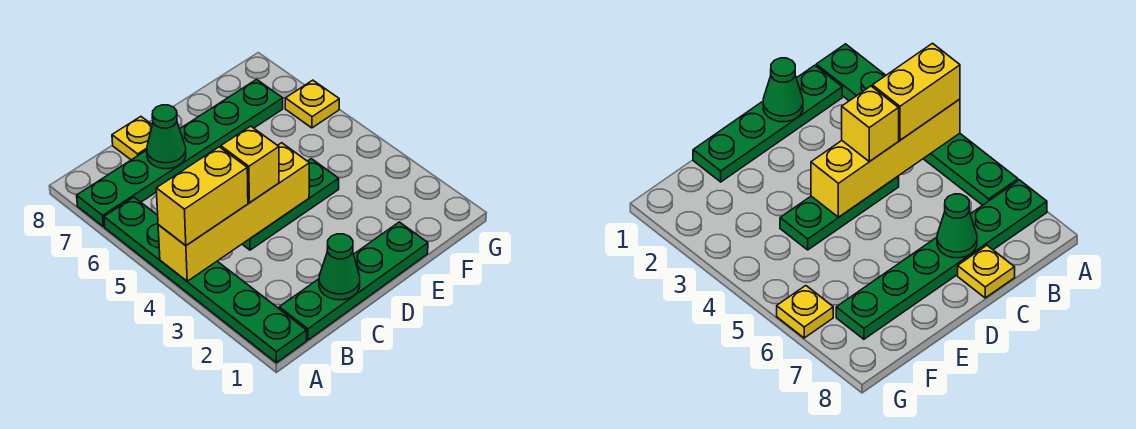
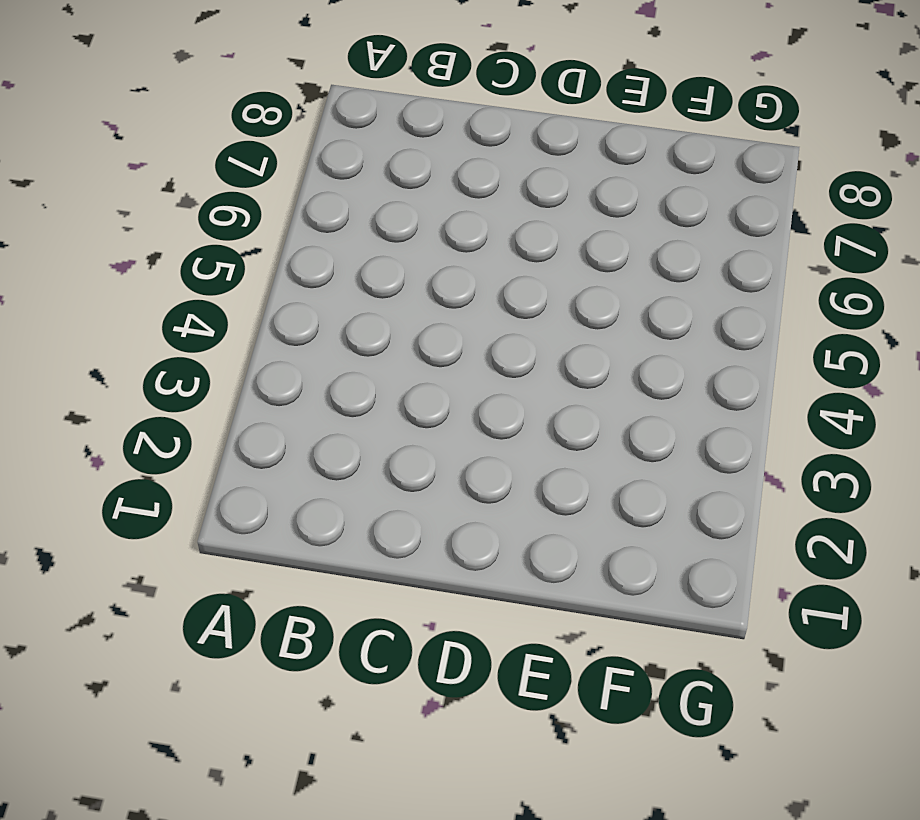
none -> green plate A1:A6 level 1
none -> green plate A7:F7 level 1

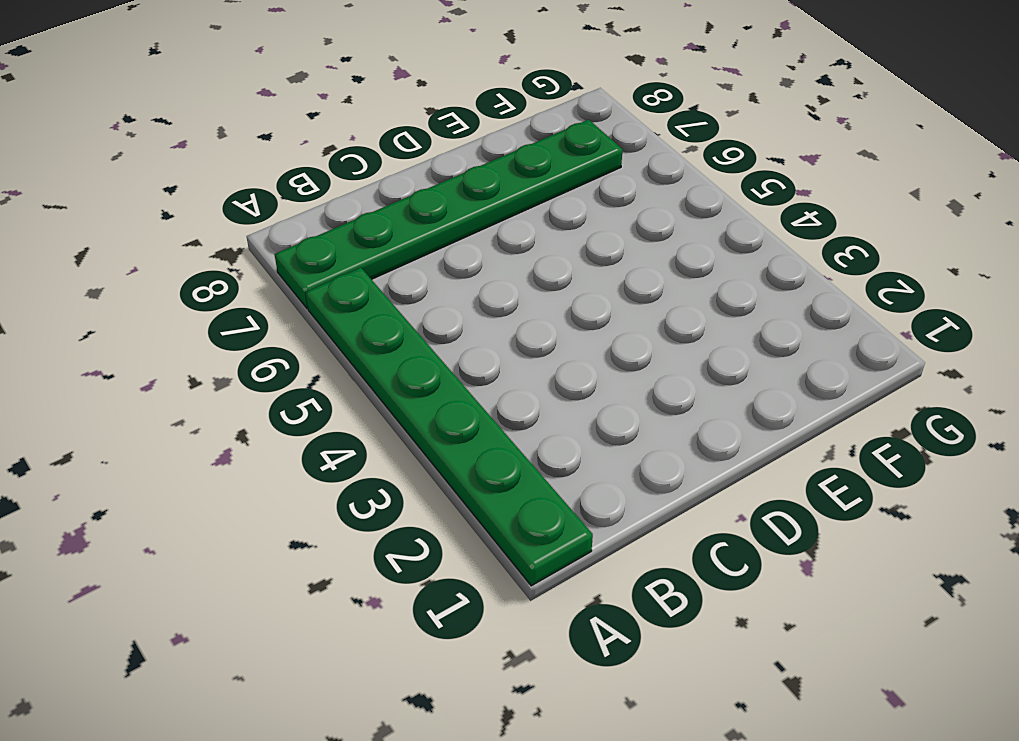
none -> green plate B1:E1 level 1
none -> green plate C4:E4 level 1

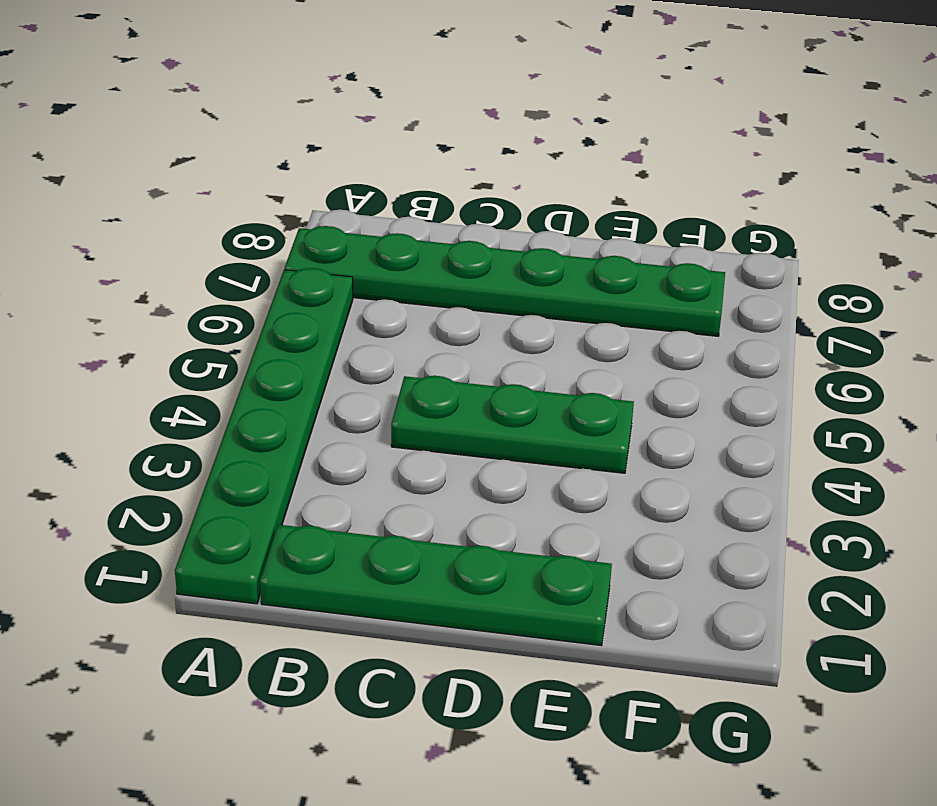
none -> yellow plate C8 level 1
none -> yellow plate G6 level 1

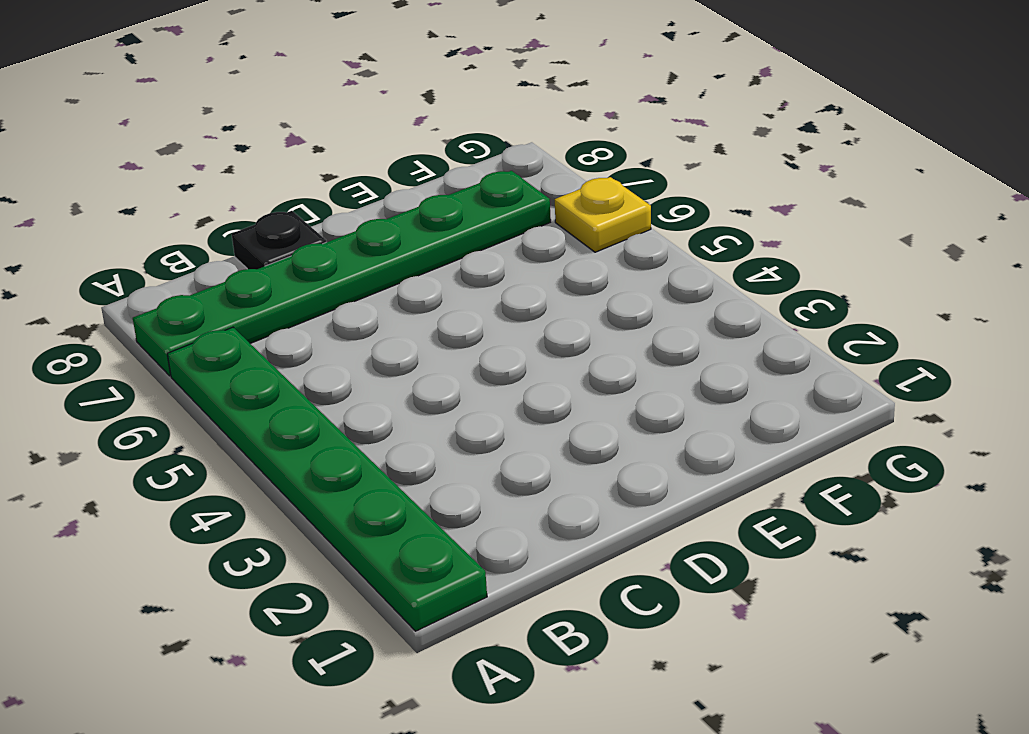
black plate C8 level 1 -> yellow plate C8 level 1
none -> green plate B1:E1 level 1
none -> green plate C4:E4 level 1

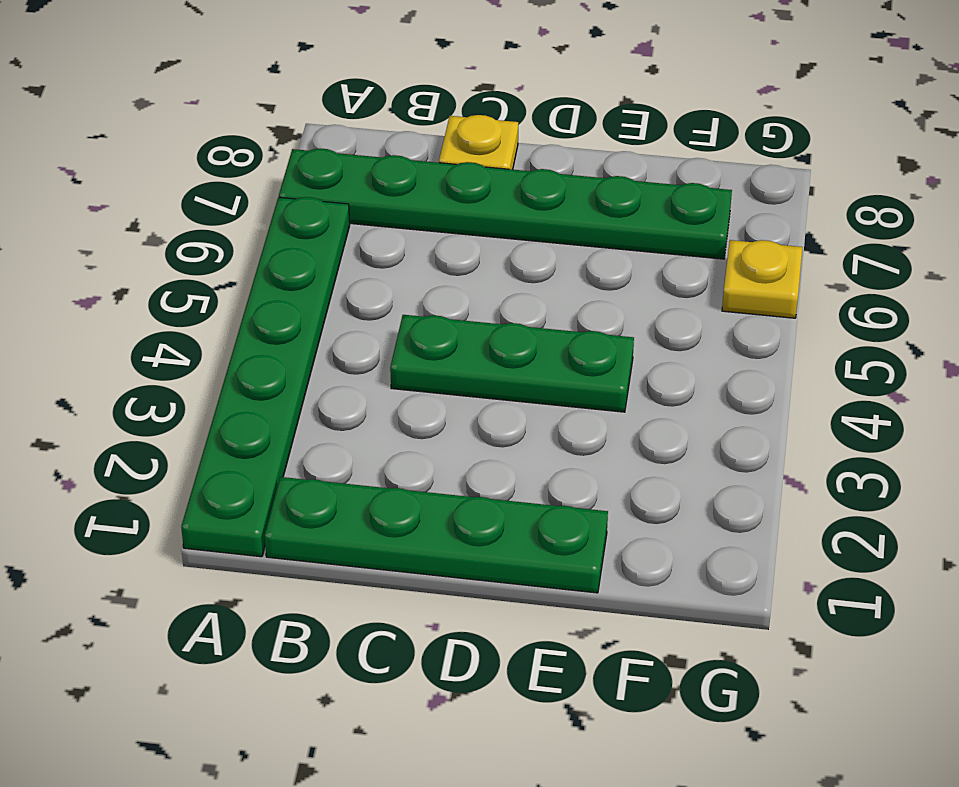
none -> yellow brick A4:D4 level 2
none -> green cone C1 level 2

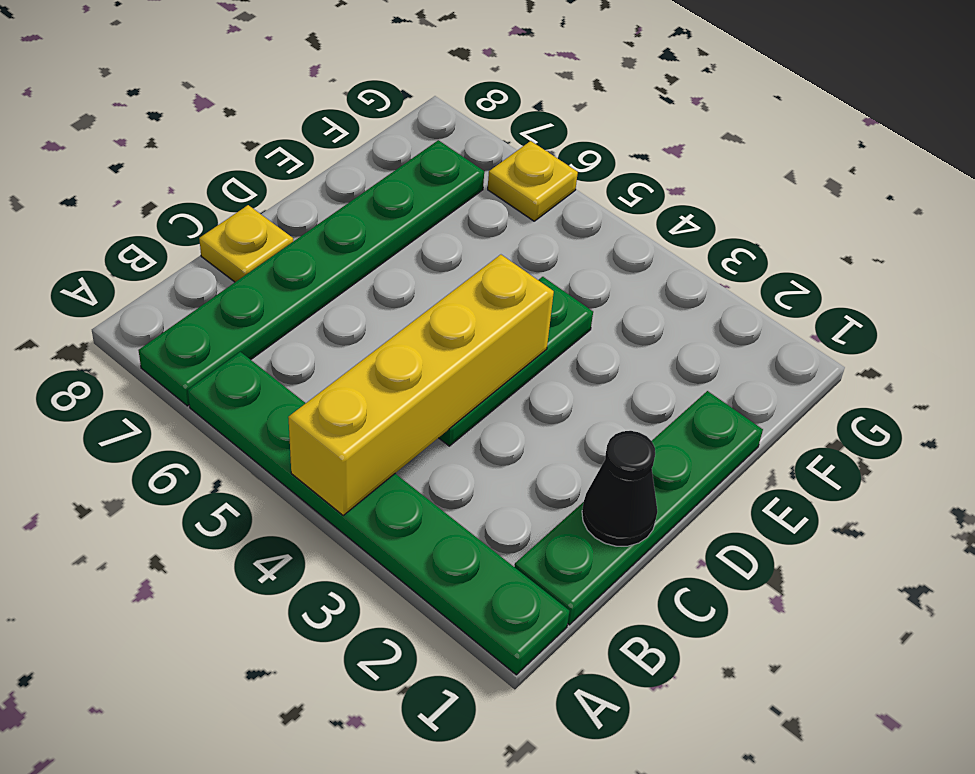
black cone C1 level 2 -> green cone C1 level 2
none -> green cone C7 level 2
none -> yellow brick A4:B4 level 3

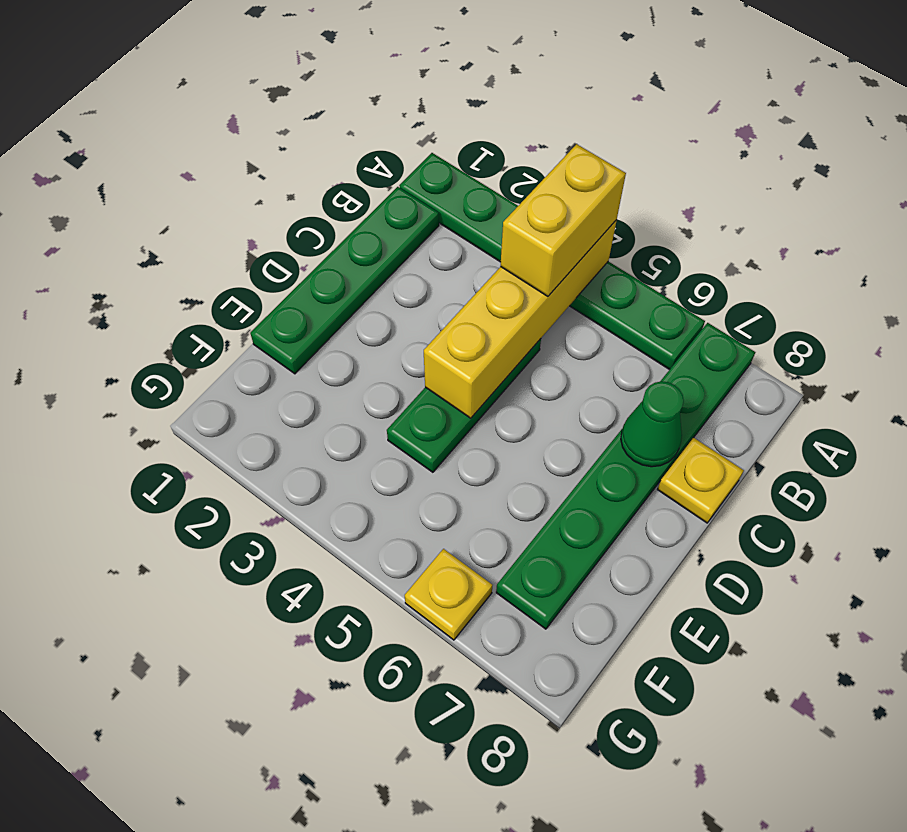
none -> green cone C1 level 2
none -> yellow brick C4 level 3

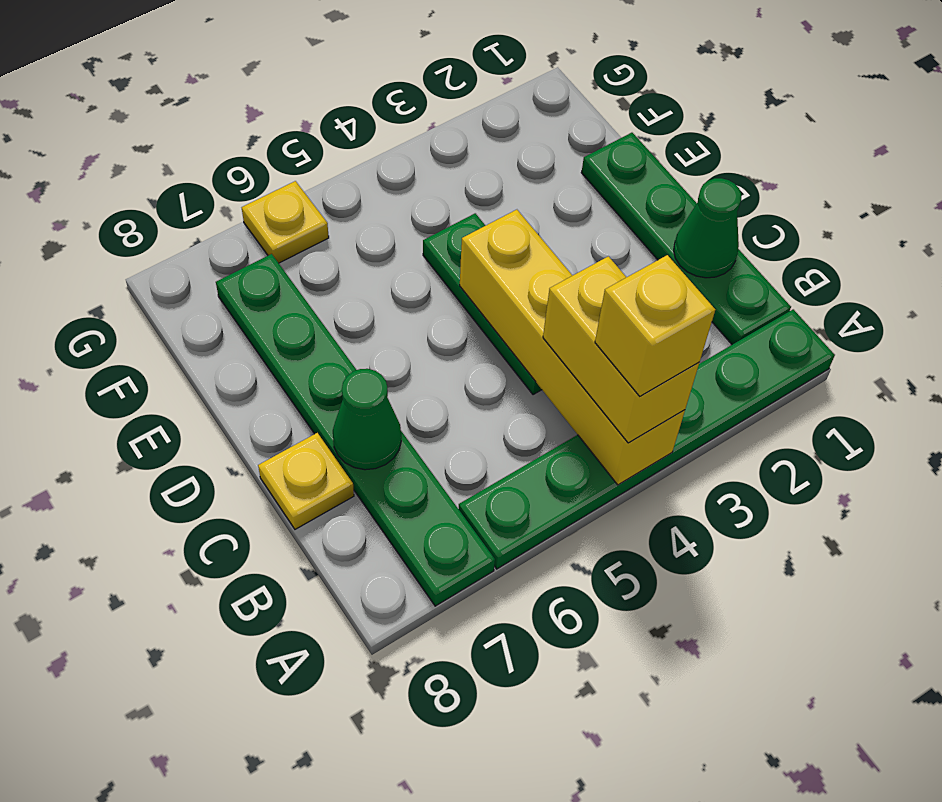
yellow brick A4 level 4 -> yellow brick C4 level 3

